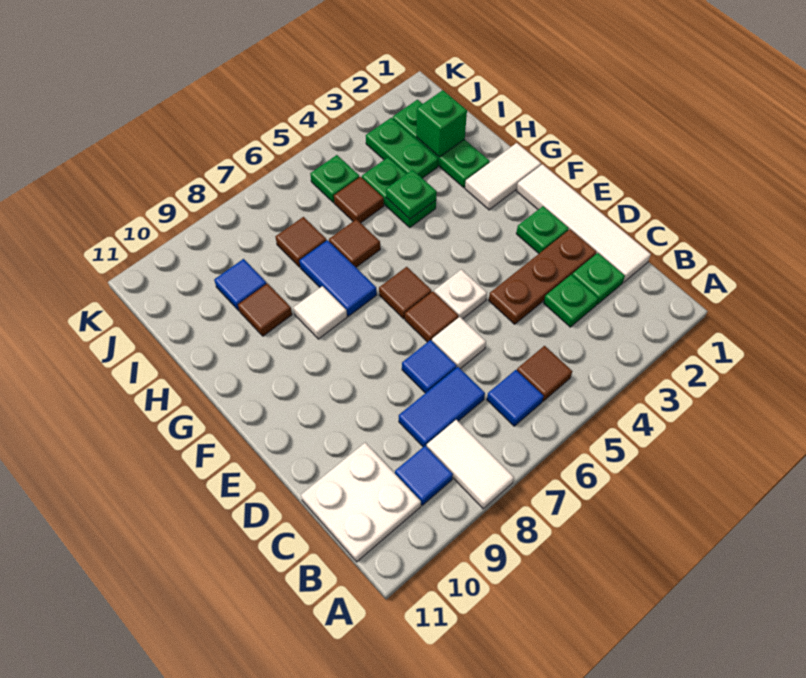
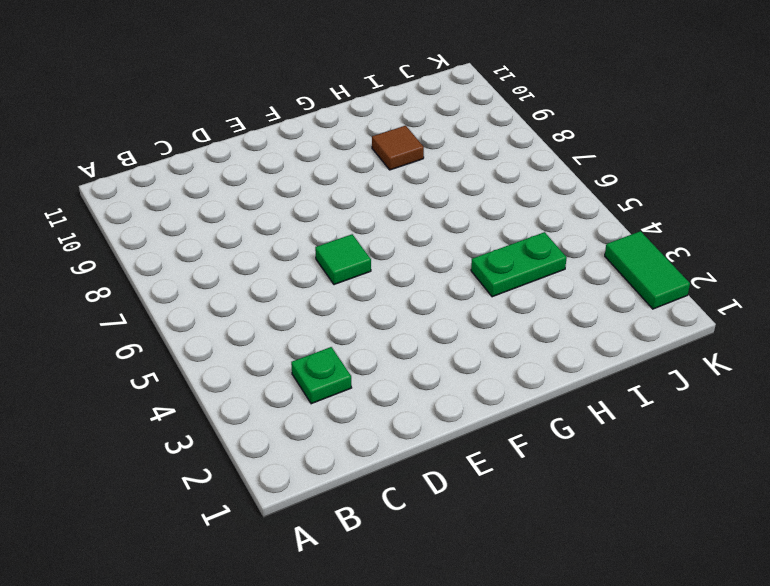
green tile E6 level 1 -> brown tile E6 level 1
green tile K2:K3 level 1 -> none
none -> white tile A8:B8 level 1
none -> brown tile B5 level 1
none -> blue tile B6 level 1
none -> blue tile B9 level 1

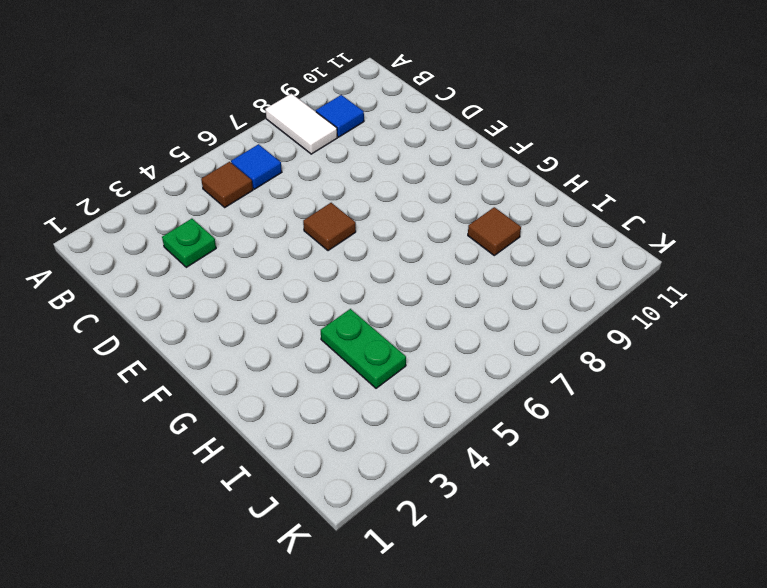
none -> white plate B10:C11 level 1
none -> white tile C1:F1 level 1
none -> green plate C2 level 1
none -> blue tile C7:C8 level 1

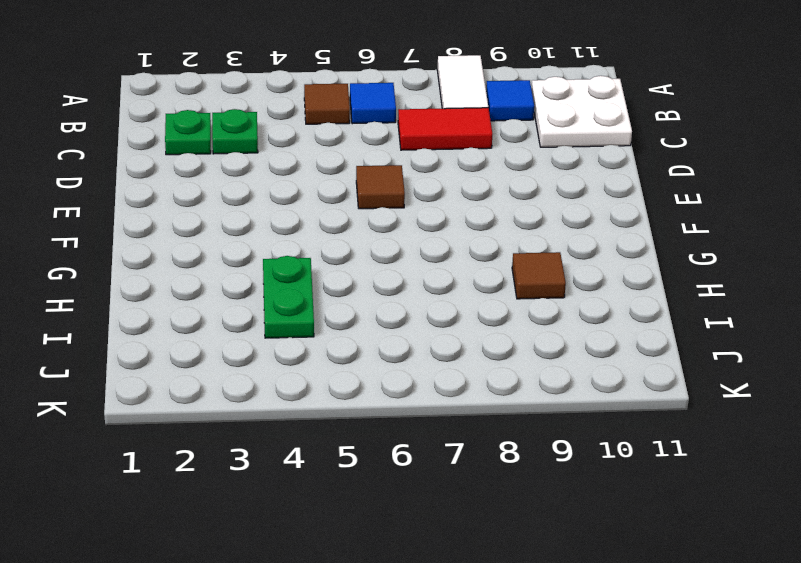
red tile C7:C8 level 1 -> blue tile C7:C8 level 1
none -> white tile C1:F1 level 1
none -> brown plate D2:D4 level 1
none -> white tile D6 level 1
none -> blue tile D7 level 1

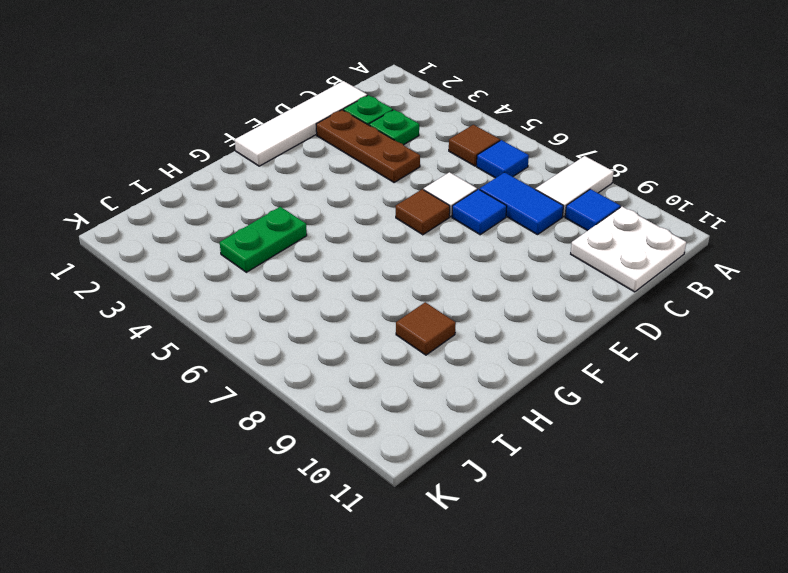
none -> green plate E2 level 1
none -> white plate E5 level 1
none -> brown tile F6 level 1
none -> white tile G1:G2 level 1

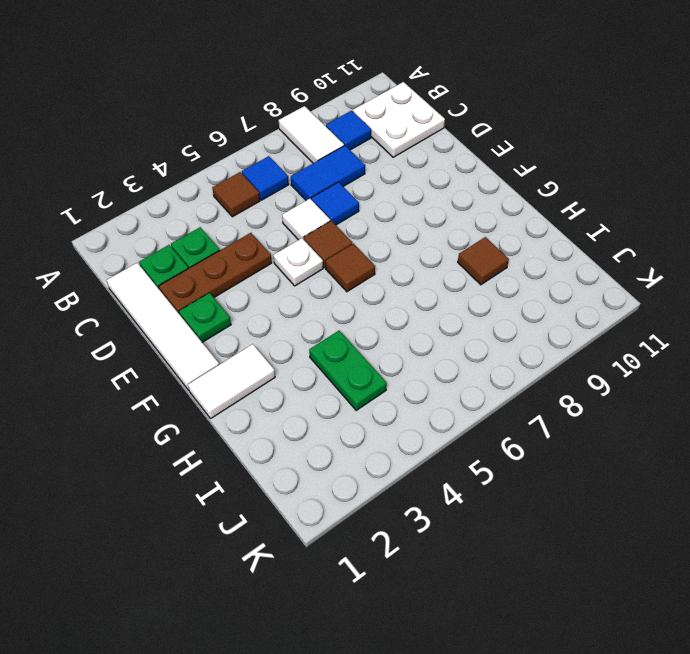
none -> blue tile G7:H7 level 1
none -> white tile G8 level 1
none -> green plate H2:J2 level 1
none -> brown tile H6 level 1

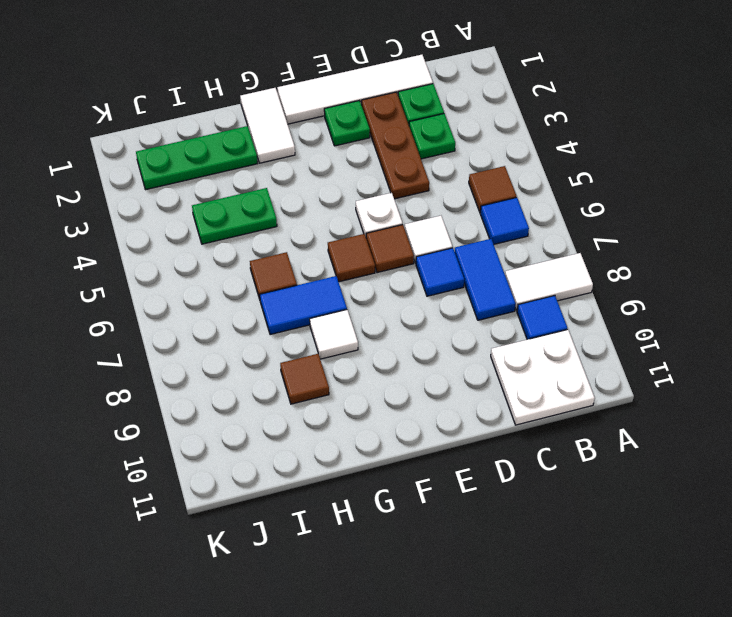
none -> green plate I3:J3 level 1
none -> brown tile I5 level 1
none -> brown tile I7 level 1
none -> blue tile I9 level 1

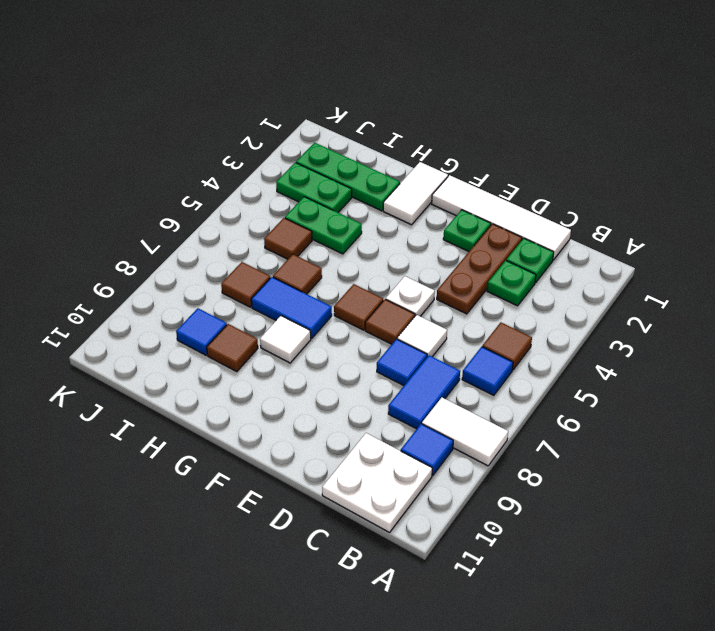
none -> green plate J5 level 1
none -> green plate H4 level 2
none -> green brick I2 level 2

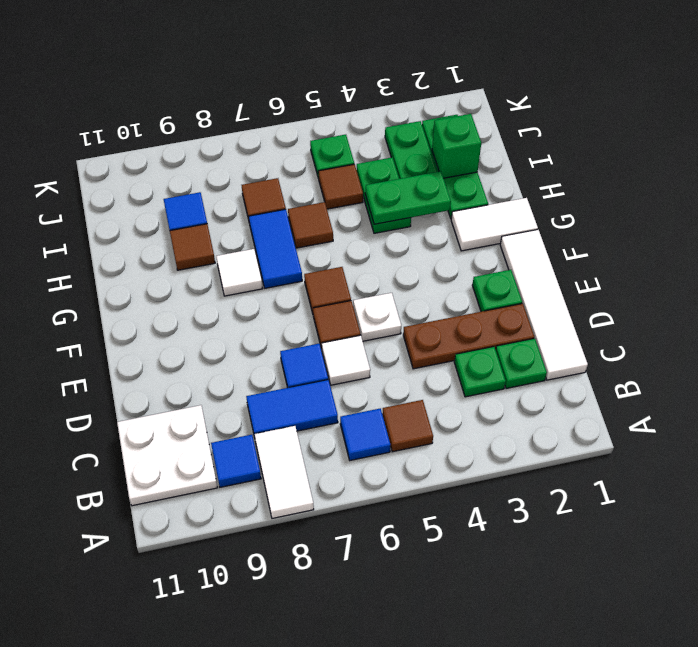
green plate H3:H4 level 2 -> green plate H4 level 2

